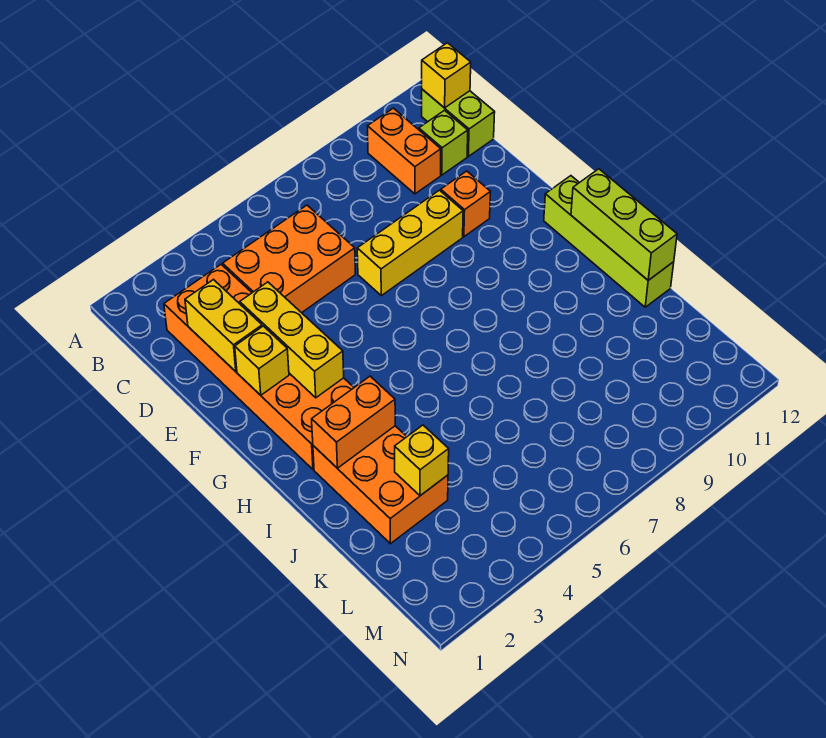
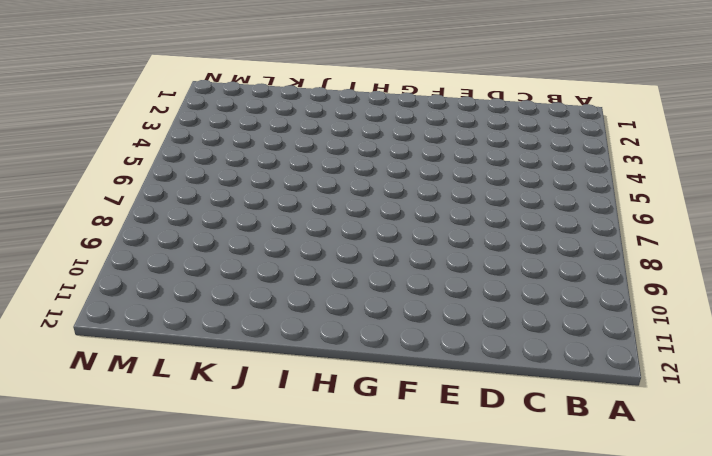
none -> orange brick B10:C10 level 1
none -> lime brick B12:C12 level 1
none -> orange brick C2:H3 level 1

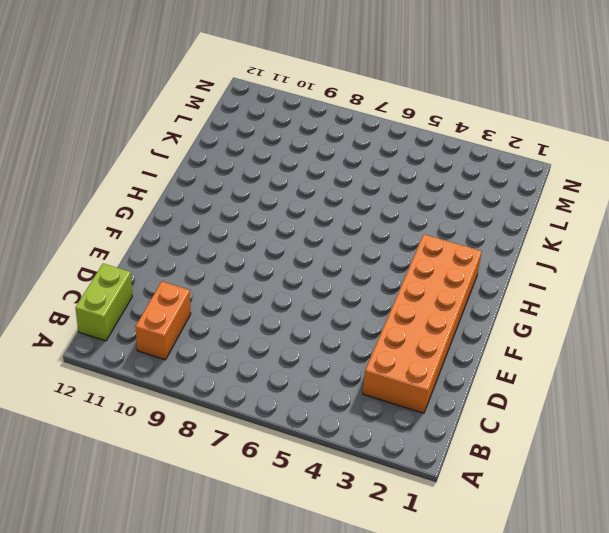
none -> orange brick C4:D6 level 1
none -> lime brick C11 level 1
none -> yellow brick E7:E9 level 1

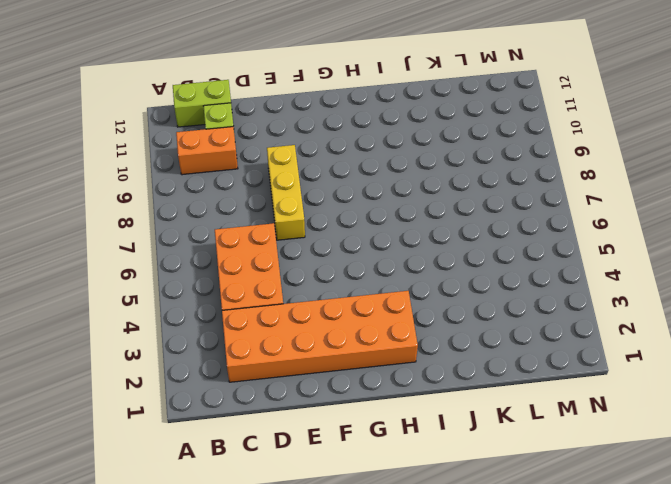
none -> orange brick E10 level 1
none -> lime brick G12:J12 level 1
none -> orange brick I2:K3 level 1

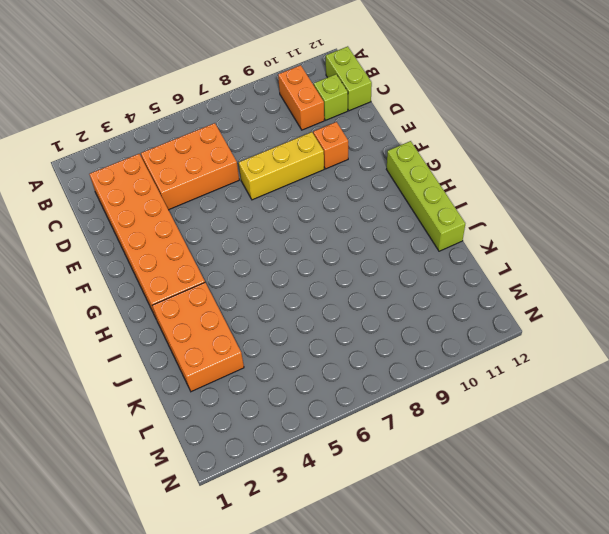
none -> yellow brick B12 level 2
none -> yellow brick D2:E2 level 2
none -> yellow brick E3:G3 level 2

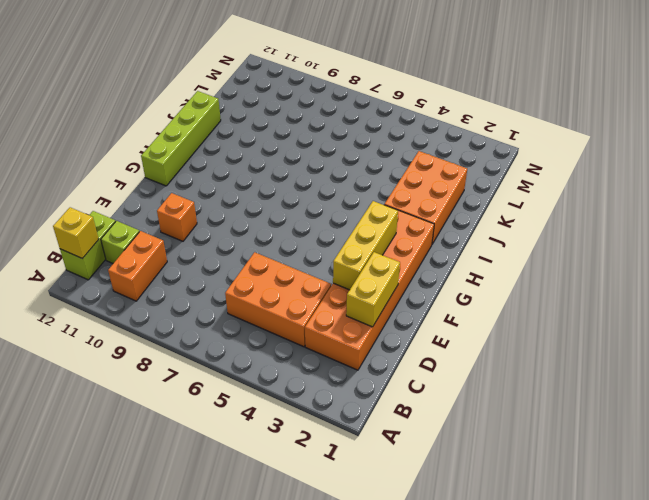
none -> yellow brick E7:E9 level 1
none -> yellow brick F2 level 2
none -> lime brick H12:J12 level 2

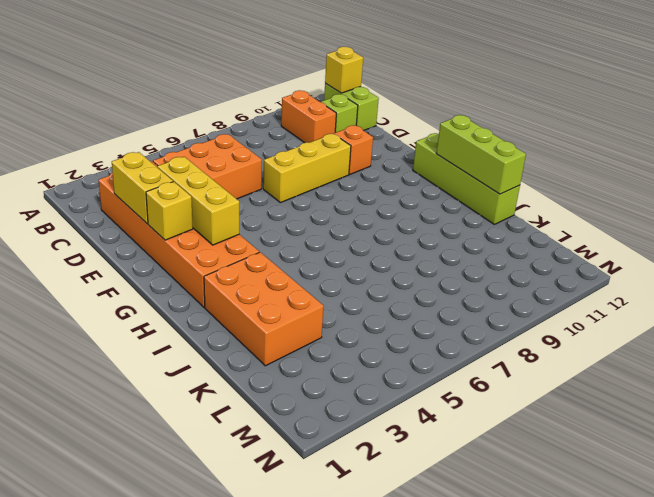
none -> orange brick I2:I3 level 2
none -> yellow brick K3 level 2

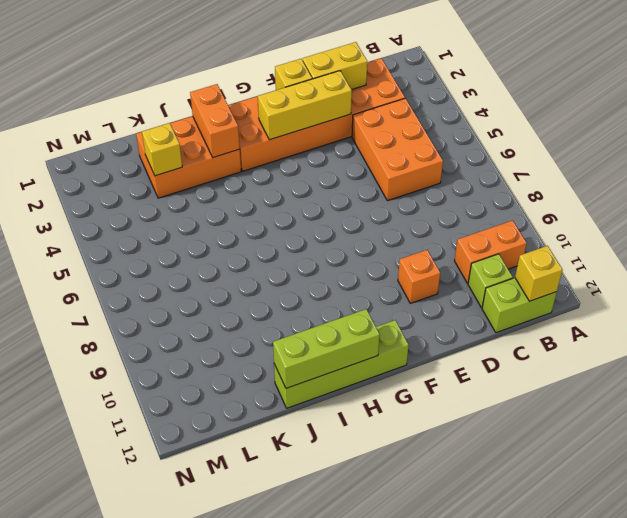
none -> yellow brick E7:E9 level 1

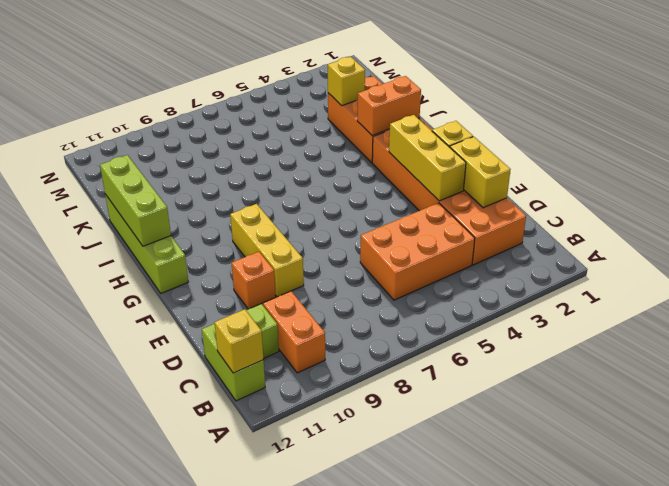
yellow brick E9:G9 level 1 -> yellow brick E7:E9 level 1

